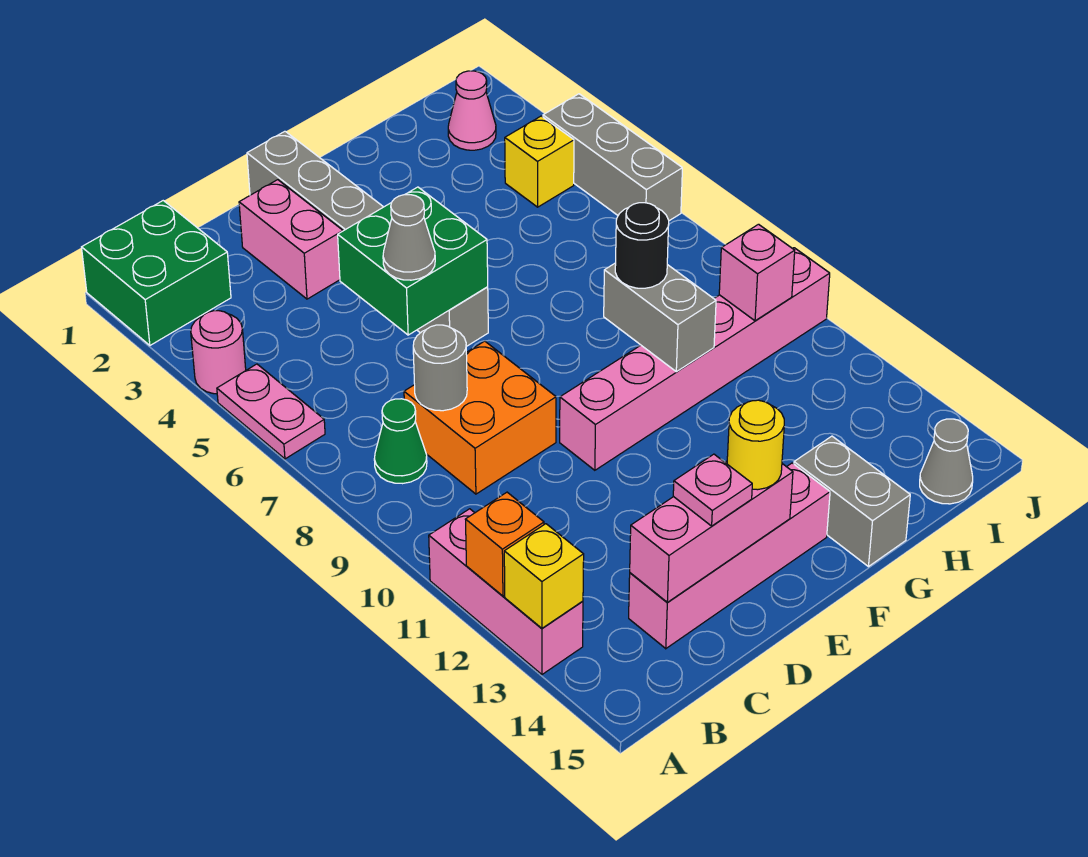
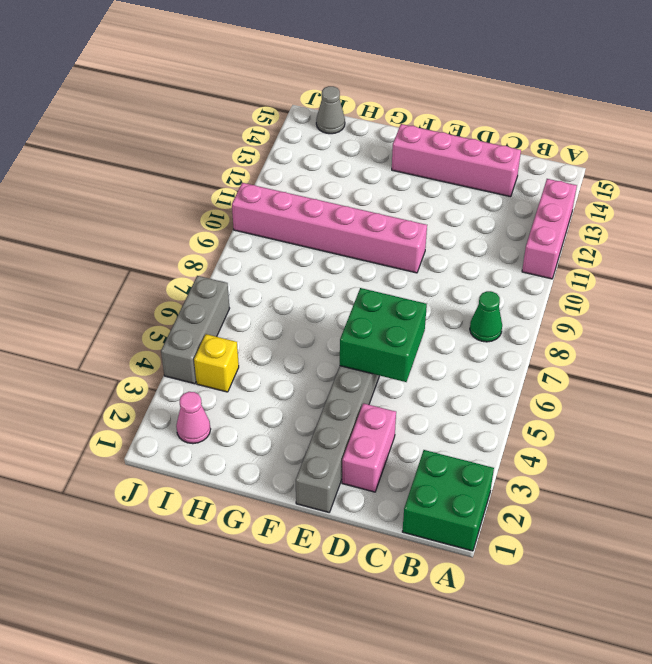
none -> pink round brick A4 level 1
none -> pink plate A5:A6 level 1
none -> orange brick C8:D9 level 1

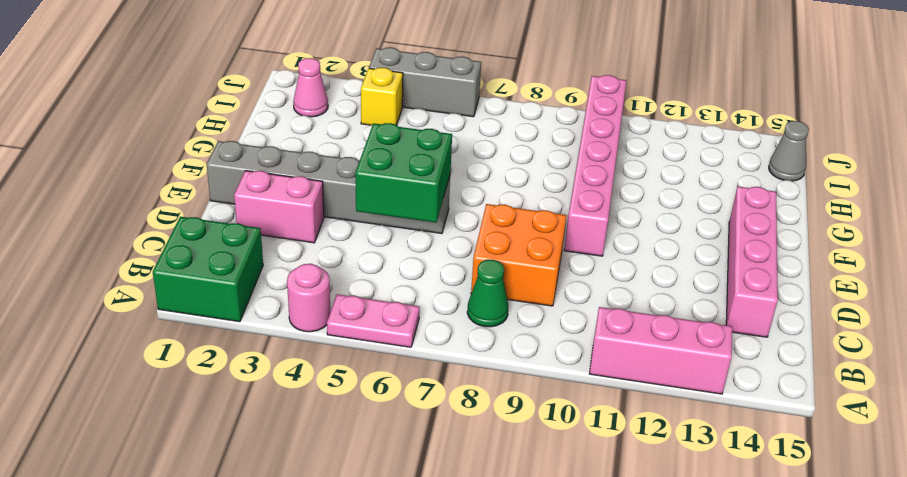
none -> grey brick G14:G15 level 1
none -> orange brick A12 level 2
none -> yellow brick A13 level 2

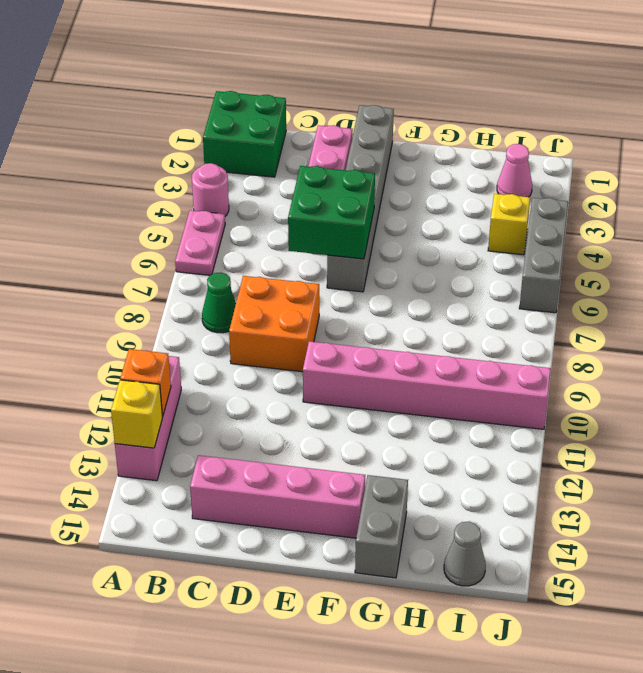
none -> grey round brick C8 level 2
none -> pink brick C14:E14 level 2
none -> grey brick G9:G10 level 2

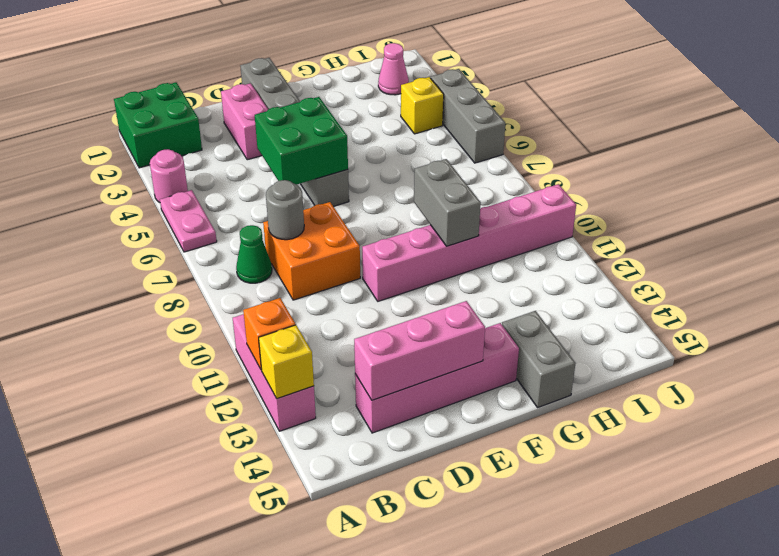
none -> grey cone I15 level 1
none -> pink brick I10 level 2
none -> grey cone D6 level 3

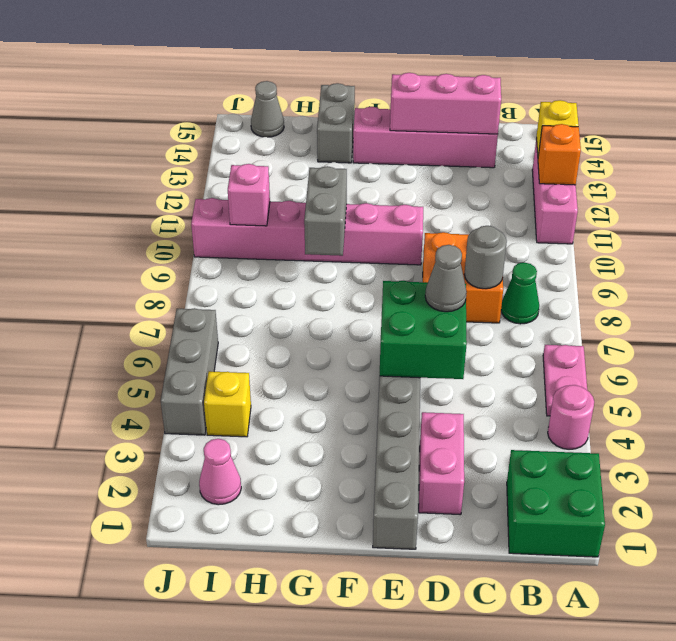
none -> pink plate D14 level 3
none -> yellow round brick E14 level 3
none -> black round brick G9 level 3

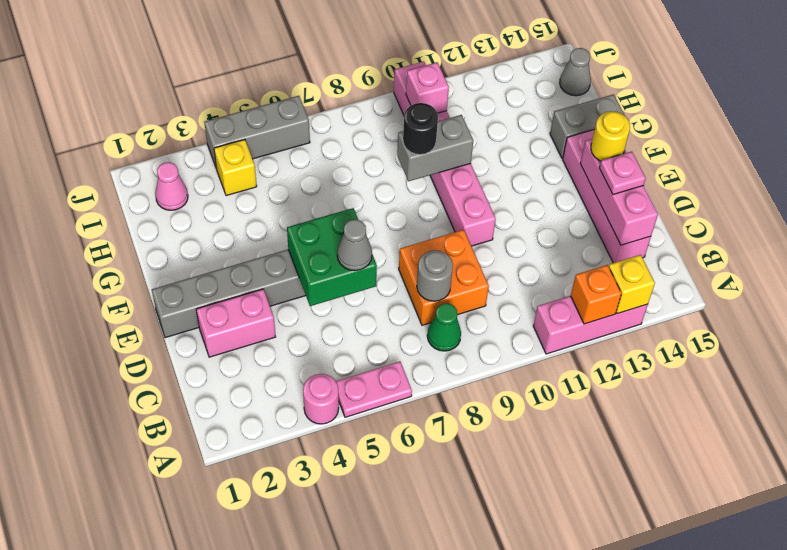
none -> green brick A1:B2 level 1

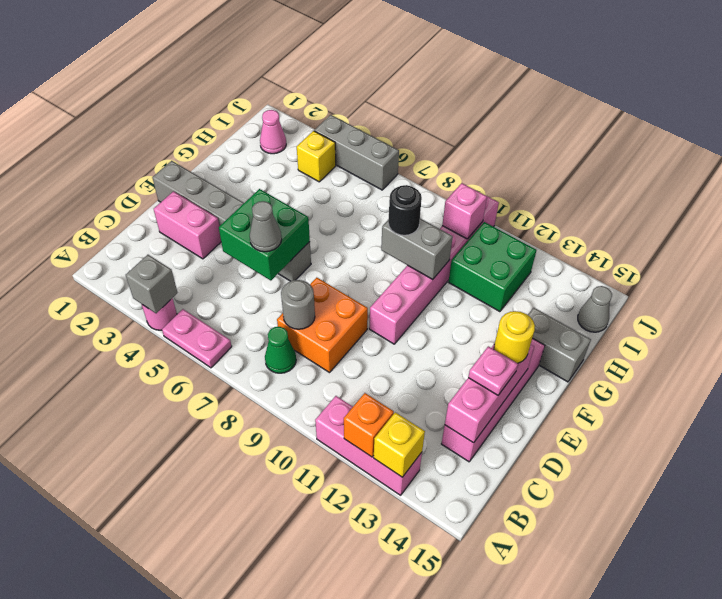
grey brick A4 level 2 -> none
green brick H11:I12 level 1 -> green brick A1:B2 level 1

